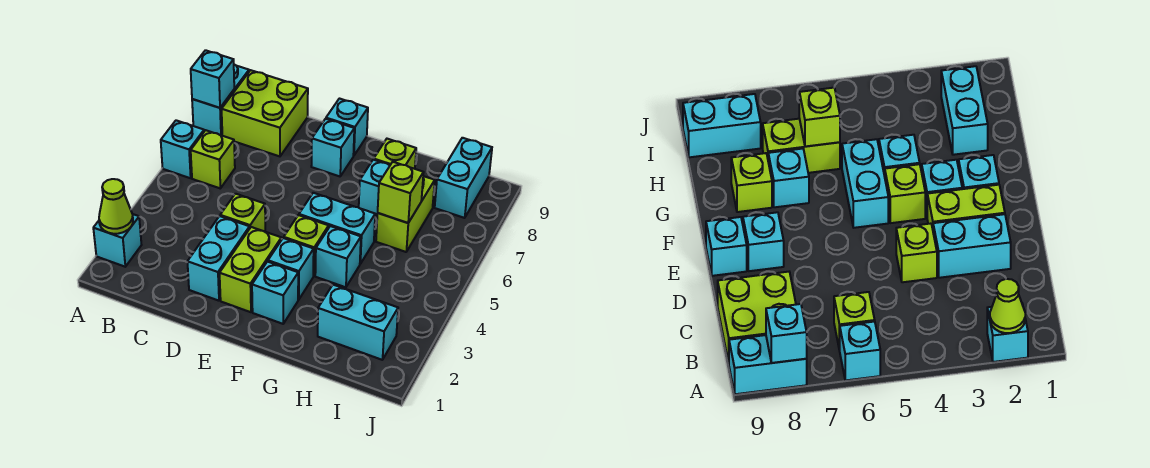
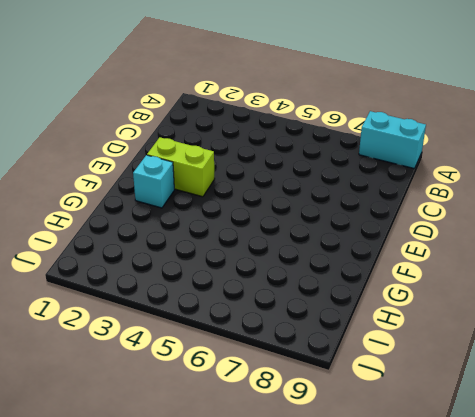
none -> cyan brick A2 level 1
none -> cyan brick A6 level 1
none -> lime brick B6 level 1

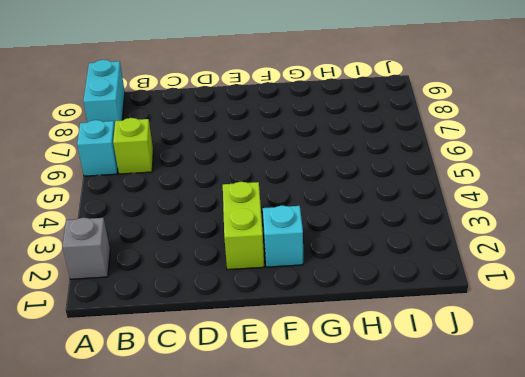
grey brick A2 level 1 -> cyan brick A2 level 1
none -> lime brick B8:C9 level 1
none -> cyan brick D2:D3 level 1
none -> lime brick D4 level 1

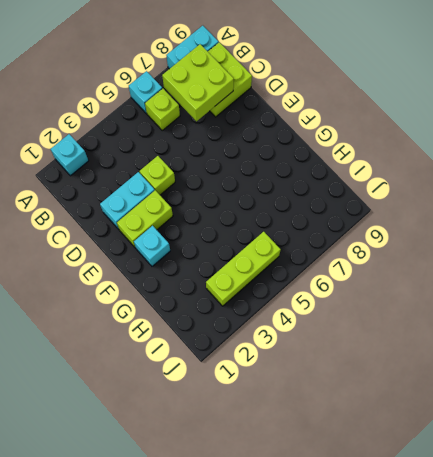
lime brick B7:C8 level 2 -> none
lime brick I3:I5 level 1 -> none
none -> cyan brick E8 level 1
none -> cyan brick E9 level 1
none -> cyan brick F3 level 1

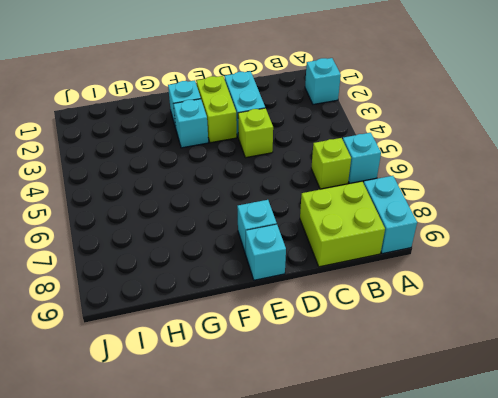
none -> lime brick F4 level 1
none -> cyan brick F5:G5 level 1
none -> cyan brick G4 level 1

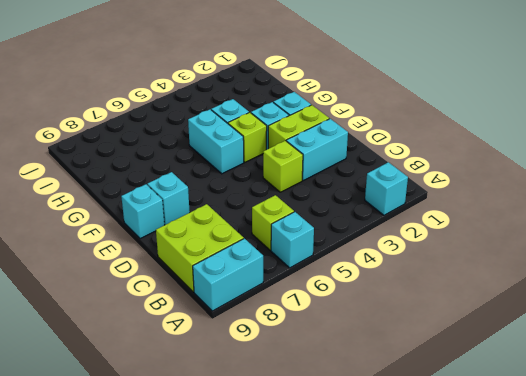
none -> cyan brick G7 level 1
none -> lime brick G8 level 1
none -> cyan brick H2:I2 level 1

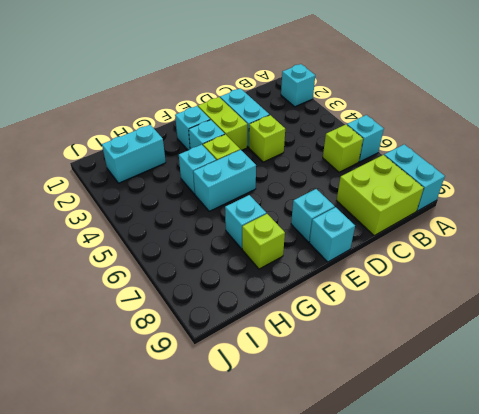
none -> lime brick H6:H7 level 1
none -> cyan brick I8:I9 level 1
none -> lime cone A2 level 2

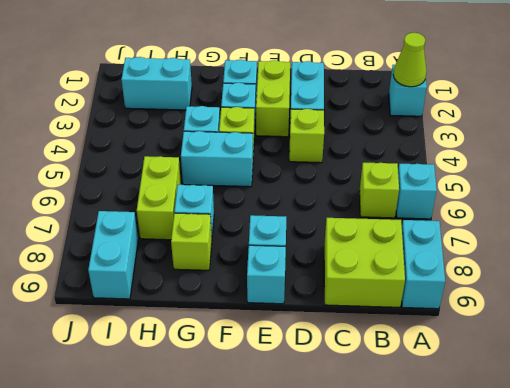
none -> cyan brick A8 level 2
none -> lime brick H6 level 2

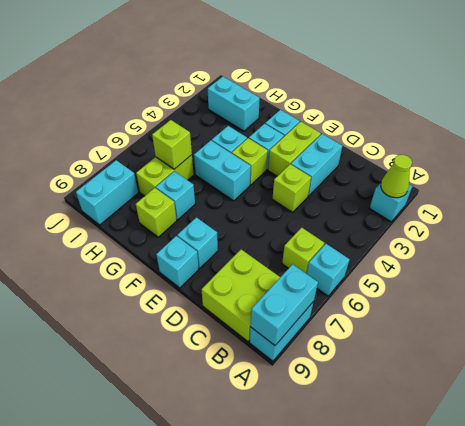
cyan brick A8:A9 level 2 -> cyan brick A8 level 2

